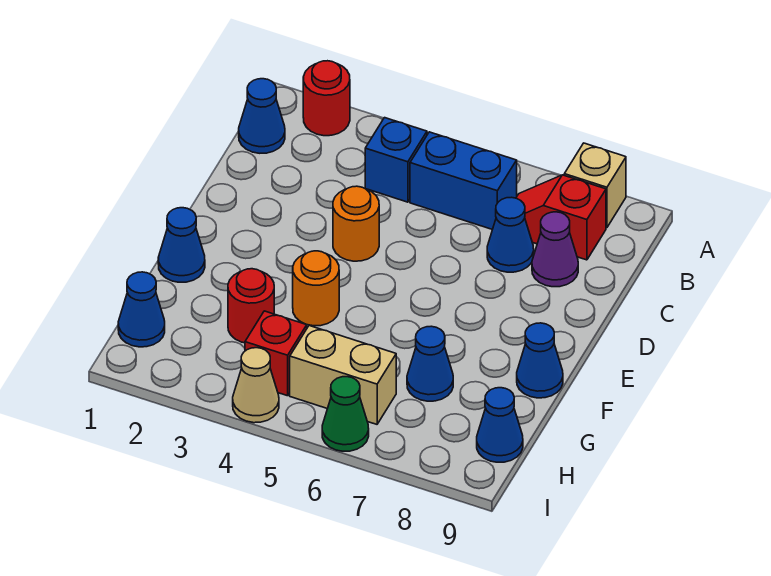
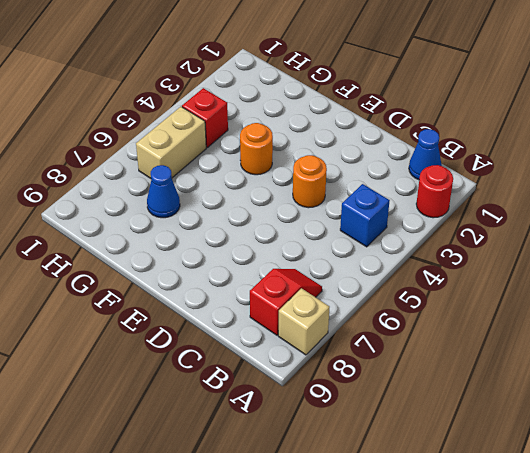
none -> blue brick B5:B6 level 1
none -> blue cone C7 level 1
none -> purple cone C8 level 1

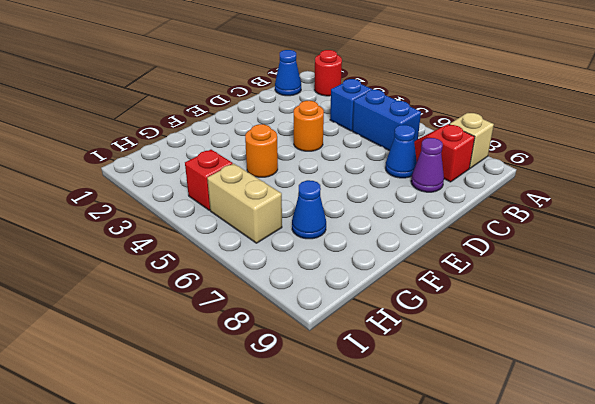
none -> blue cone F1 level 1
none -> blue cone F9 level 1
none -> red round brick G3 level 1

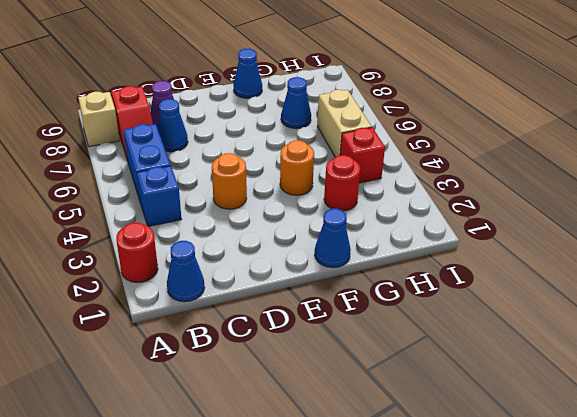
none -> blue cone H1 level 1
none -> blue cone H9 level 1
none -> tan cone I4 level 1

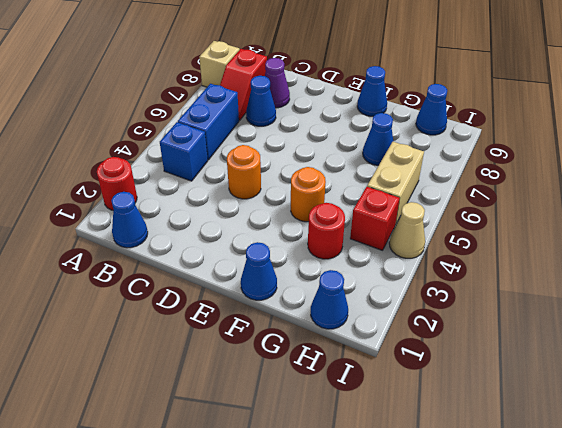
none -> green cone I6 level 1

